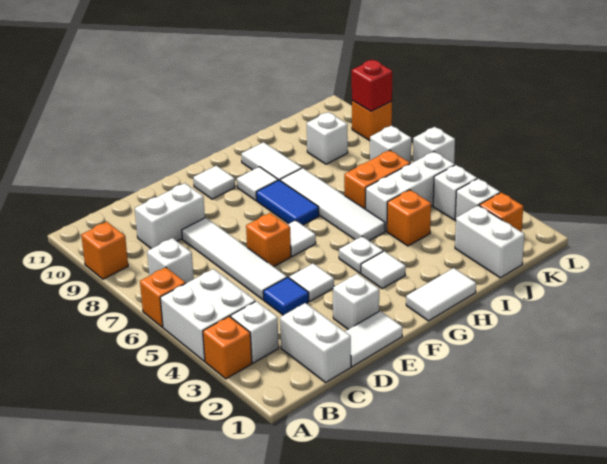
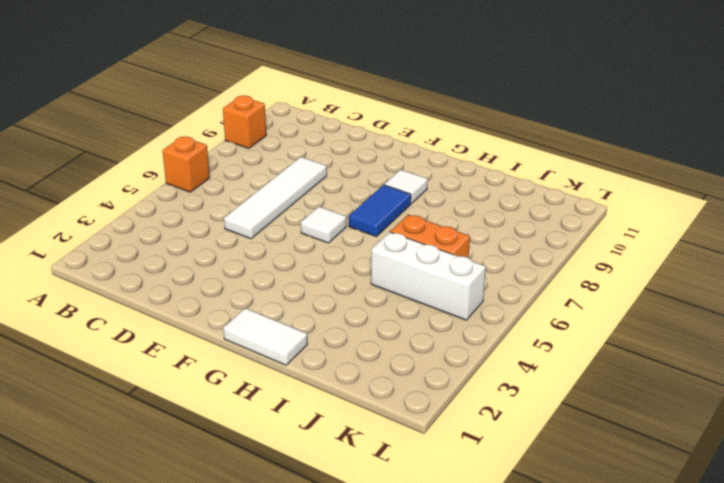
none -> orange brick A3 level 1
none -> white brick A4:B5 level 1
none -> white brick B3 level 1
none -> white brick B7 level 1

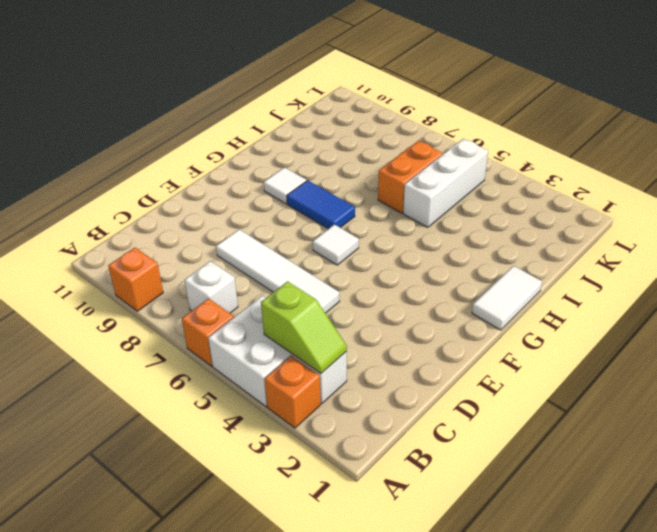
lime slope B3:B4 level 2 top 4 -> none
none -> white brick C1:C2 level 1
none -> white brick C9:D9 level 1
none -> white tile D1:E1 level 1
none -> blue tile D4 level 1

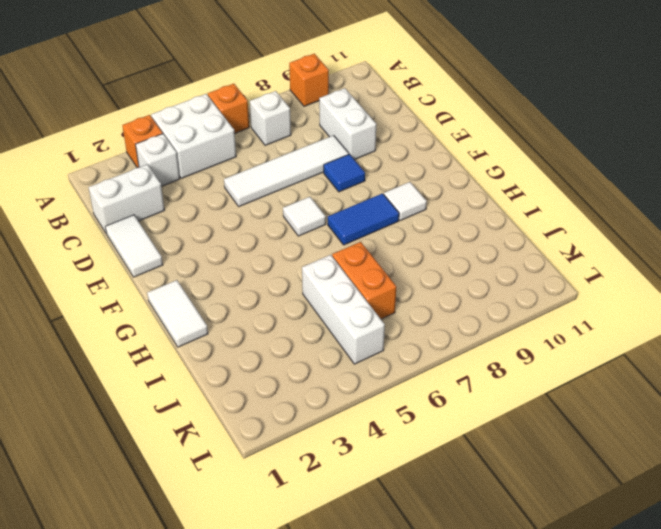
blue tile E8 level 1 -> blue tile D4 level 1
none -> white brick E2 level 1
none -> white tile E4 level 1
none -> orange brick E6 level 1
none -> white tile F10 level 1

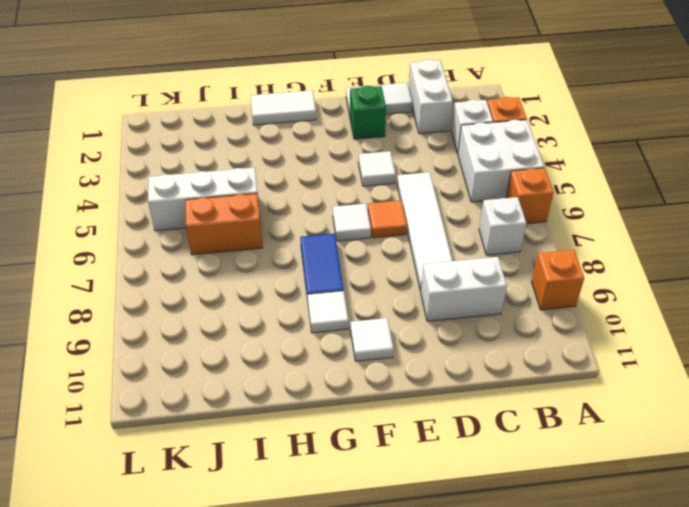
green brick E2 level 1 -> white brick E2 level 1
orange tile E6 level 1 -> orange brick E6 level 1
none -> blue tile D4 level 1
none -> white tile G3 level 1
none -> white plate G4 level 1
none -> white tile H5:H8 level 1

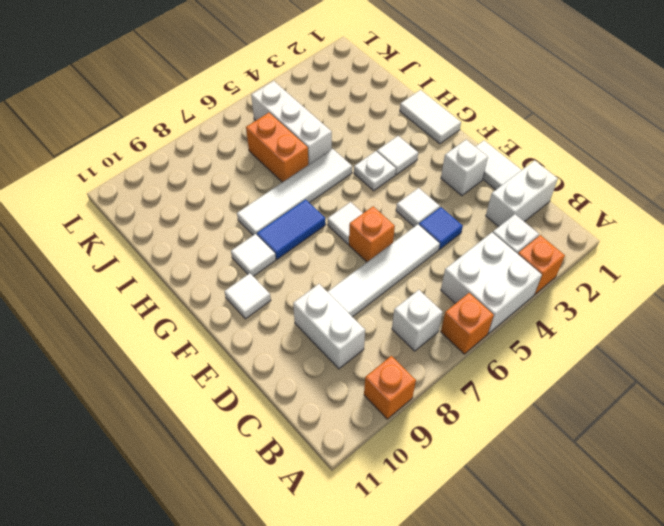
none -> white tile H9:H10 level 1
none -> orange brick I4 level 1
none -> white brick J1:J2 level 1
none -> white brick J9 level 1

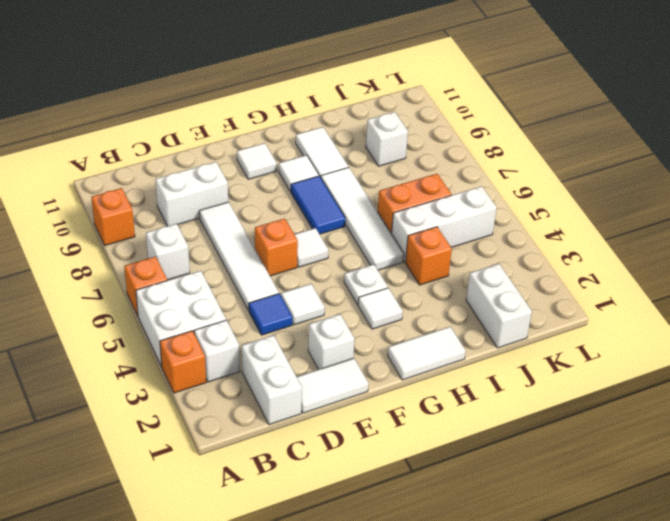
none -> orange brick K2 level 1
none -> white brick K3 level 1
none -> white brick K4 level 1
none -> white brick K7 level 1

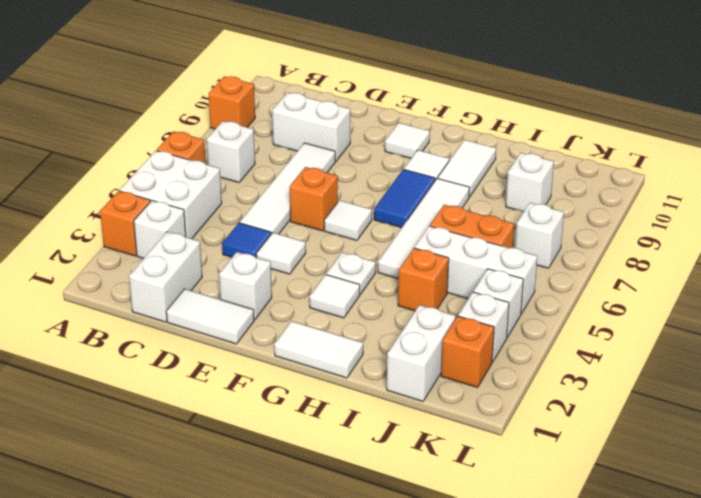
none -> white brick L6 level 1
none -> orange brick L9 level 1
none -> red brick L9 level 2

